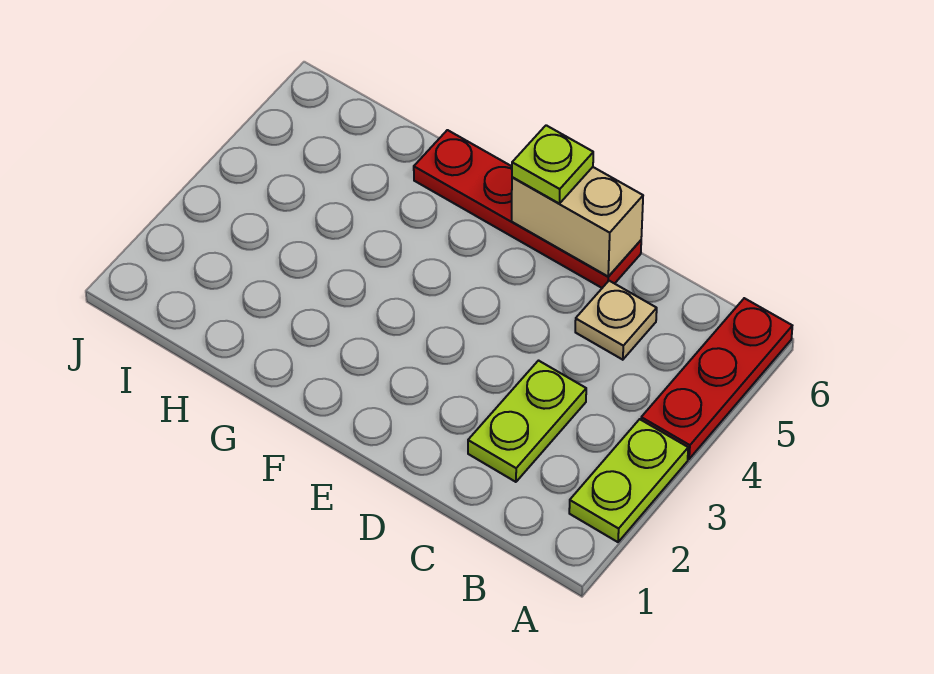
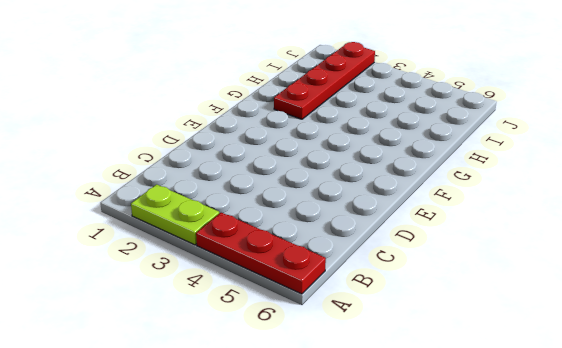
red plate G2:J2 level 1 -> red plate D6:G6 level 1
none -> lime plate C2:C3 level 1
none -> tan plate C5 level 1

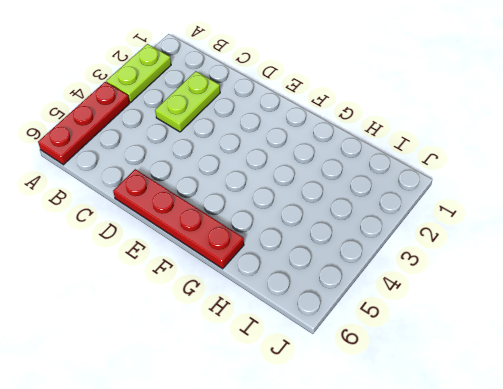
none -> tan plate C5 level 1
none -> tan brick D6:E6 level 2

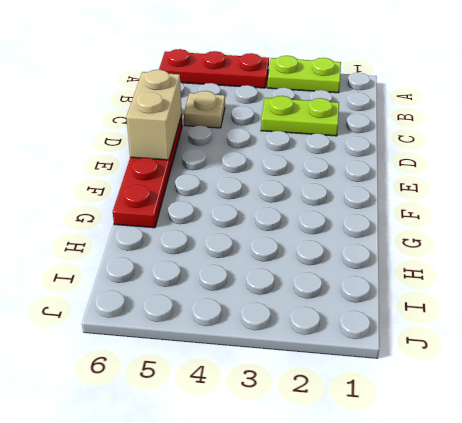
none -> lime plate E6 level 3

